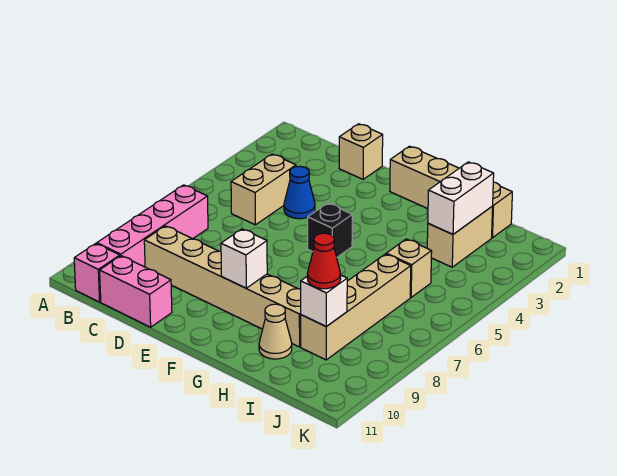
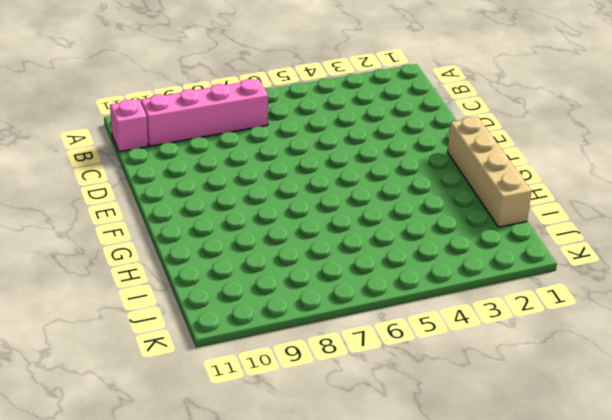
none -> tan brick C4:C5 level 1
none -> tan brick C9:H9 level 1
none -> pink brick C11:D11 level 1

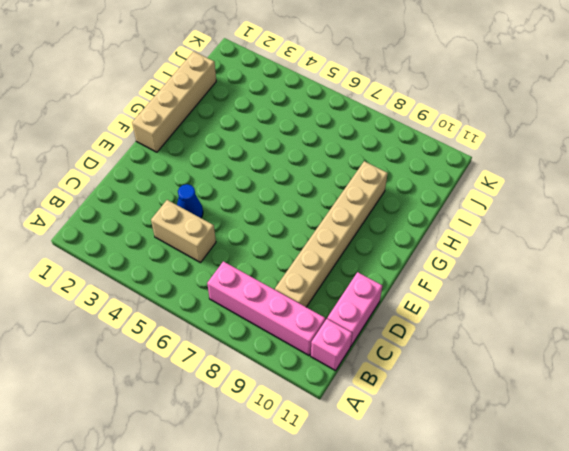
none -> tan brick D1 level 1
none -> black brick F5 level 1
none -> tan cone H10 level 1

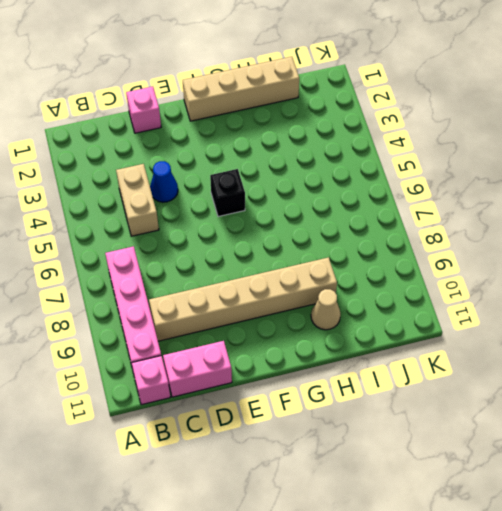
pink brick D1 level 1 -> tan brick D1 level 1
none -> tan brick I2:I3 level 1
none -> tan brick I5 level 1
none -> tan brick I6:I9 level 1

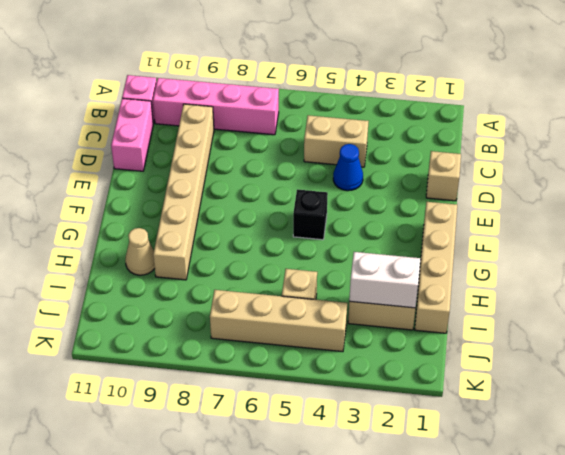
tan brick J4:J7 level 1 -> tan brick I6:I9 level 1
none -> white brick F9 level 2
none -> white brick I9 level 2
none -> red cone I9 level 3

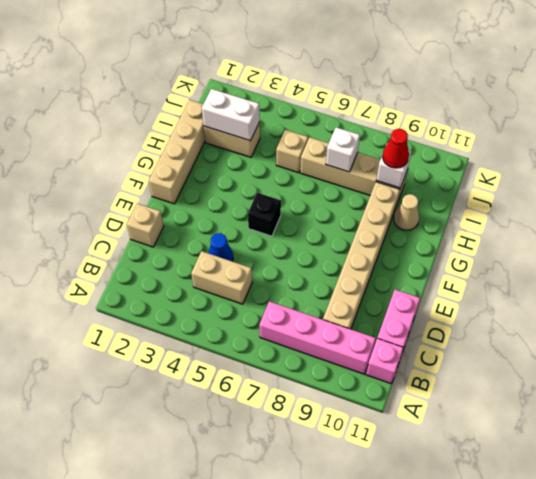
white brick I7 level 2 -> white brick F9 level 2

